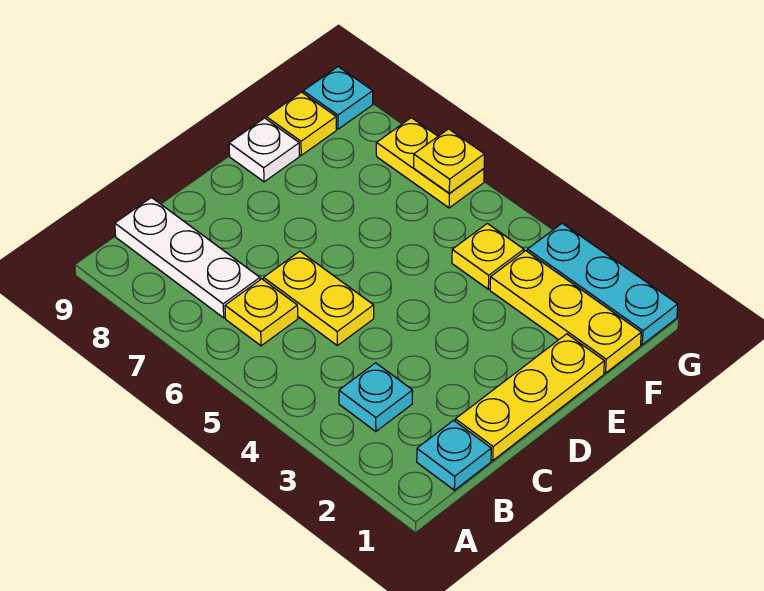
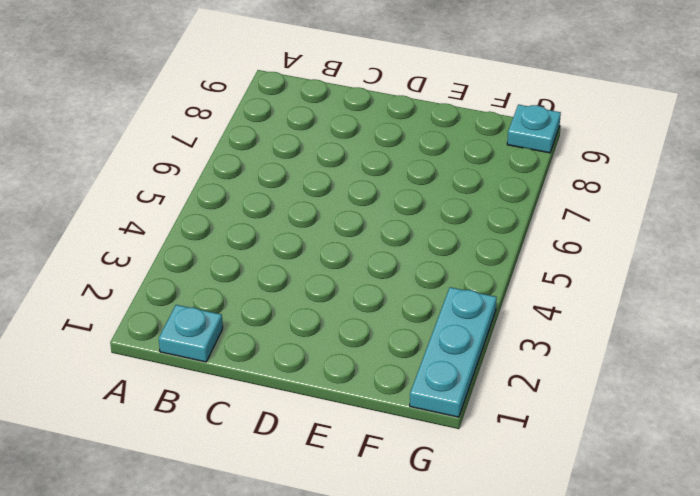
none -> cyan plate B3 level 1
none -> yellow plate B6 level 1
none -> white plate B7:B9 level 1

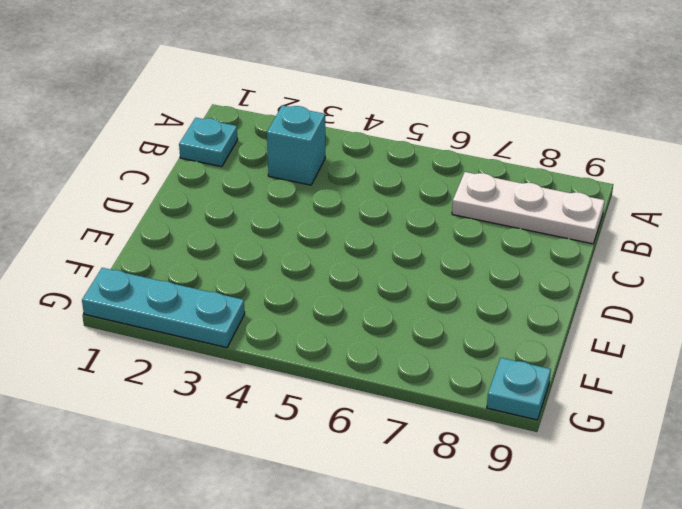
cyan brick B3 level 1 -> cyan plate B3 level 1
none -> yellow plate B6 level 1
none -> yellow plate C1:E1 level 1
none -> yellow plate C5:C6 level 1

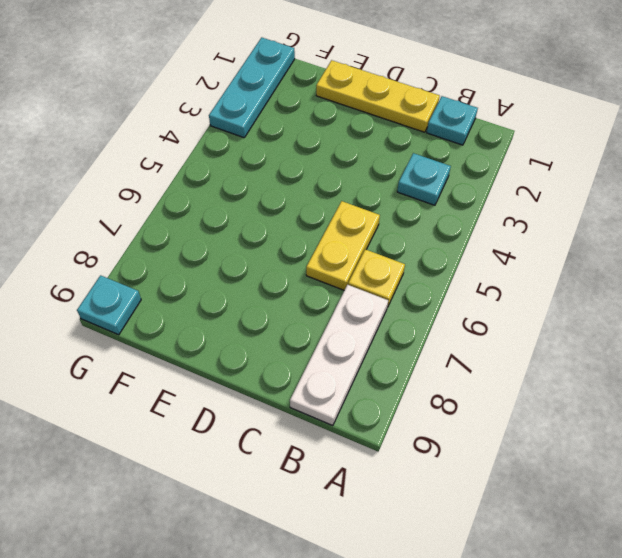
none -> white plate E9 level 1
none -> yellow plate F1:F3 level 1
none -> yellow plate F4 level 1

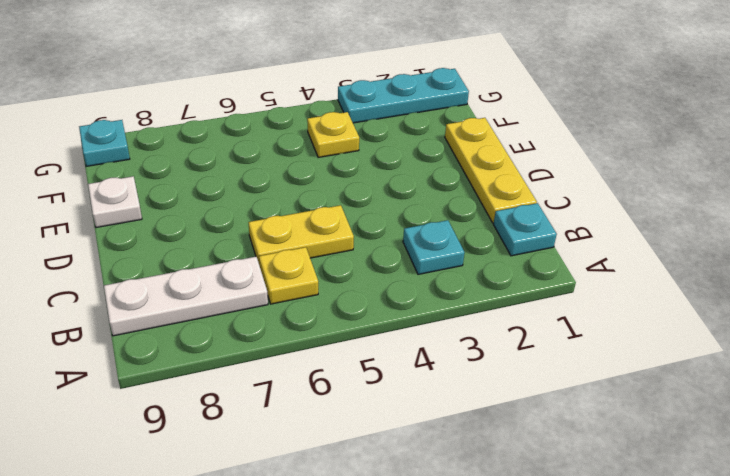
none -> yellow plate F1:F3 level 1
none -> yellow plate F9 level 1
none -> yellow plate G6:G7 level 1

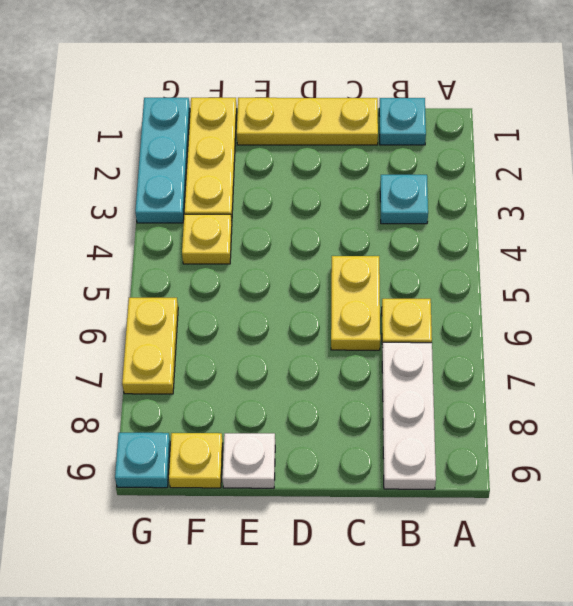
none -> yellow plate G6 level 2

